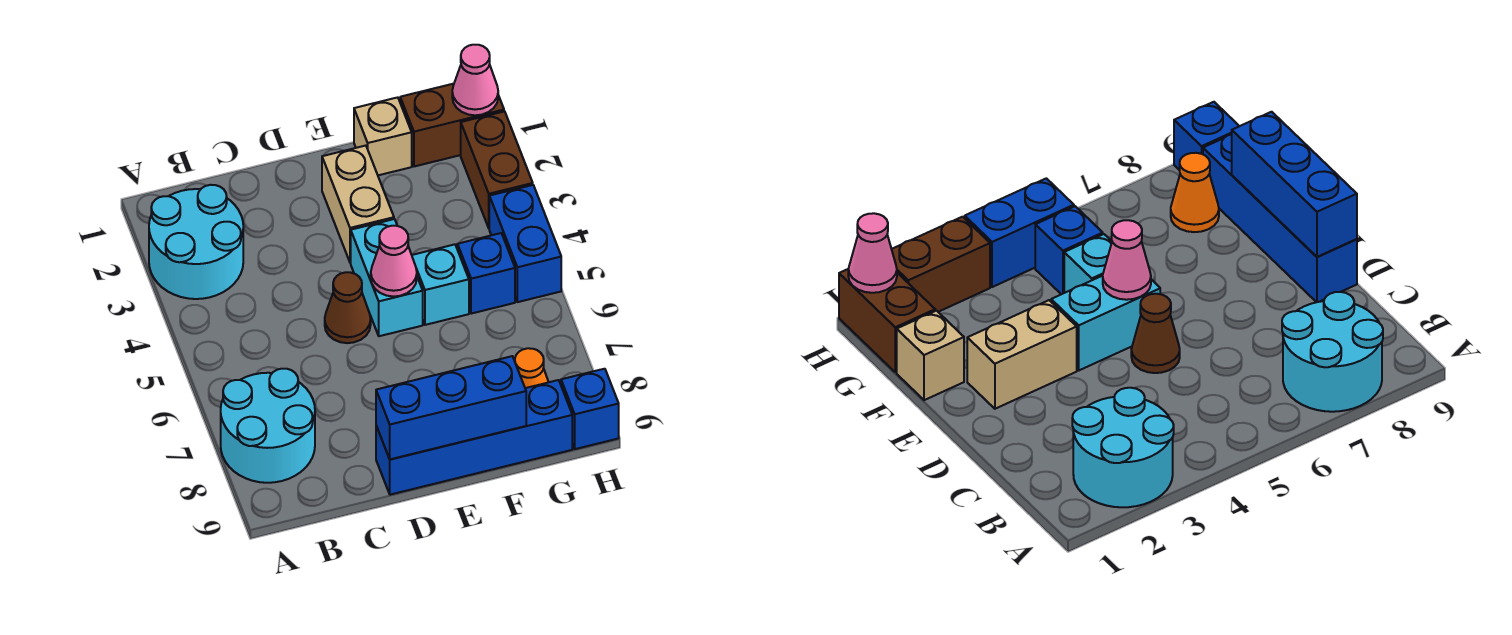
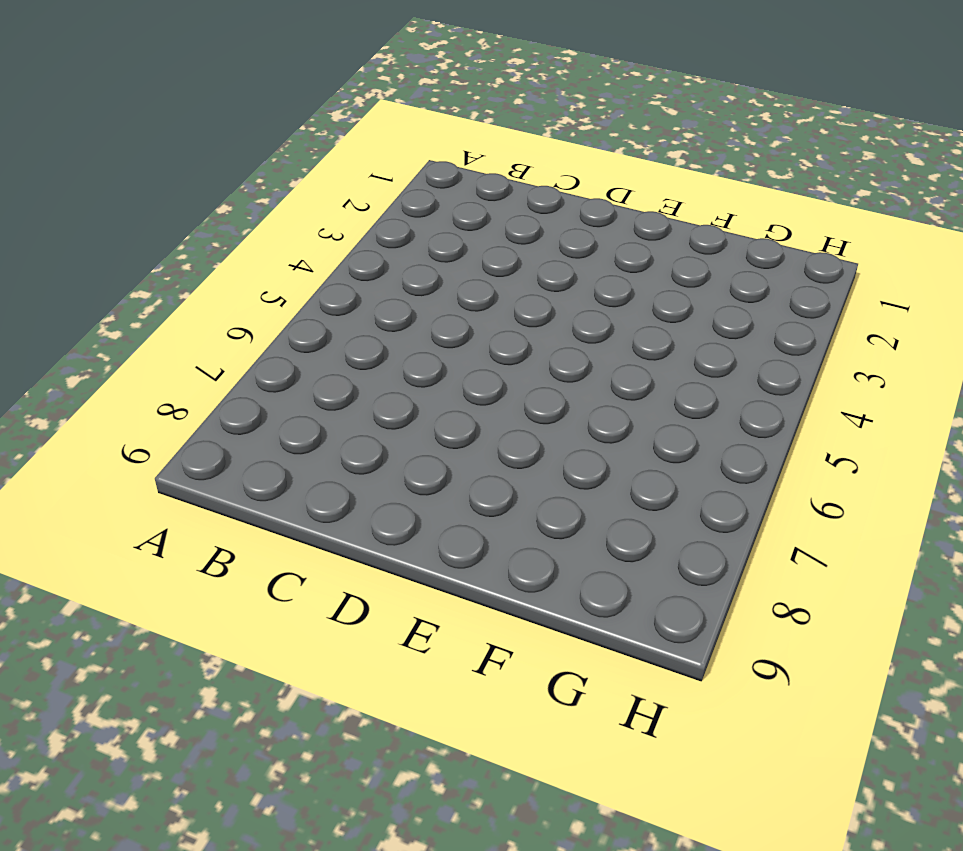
none -> cyan round brick A2:B3 level 1
none -> cyan round brick A7:B8 level 1
none -> brown cone D5 level 1

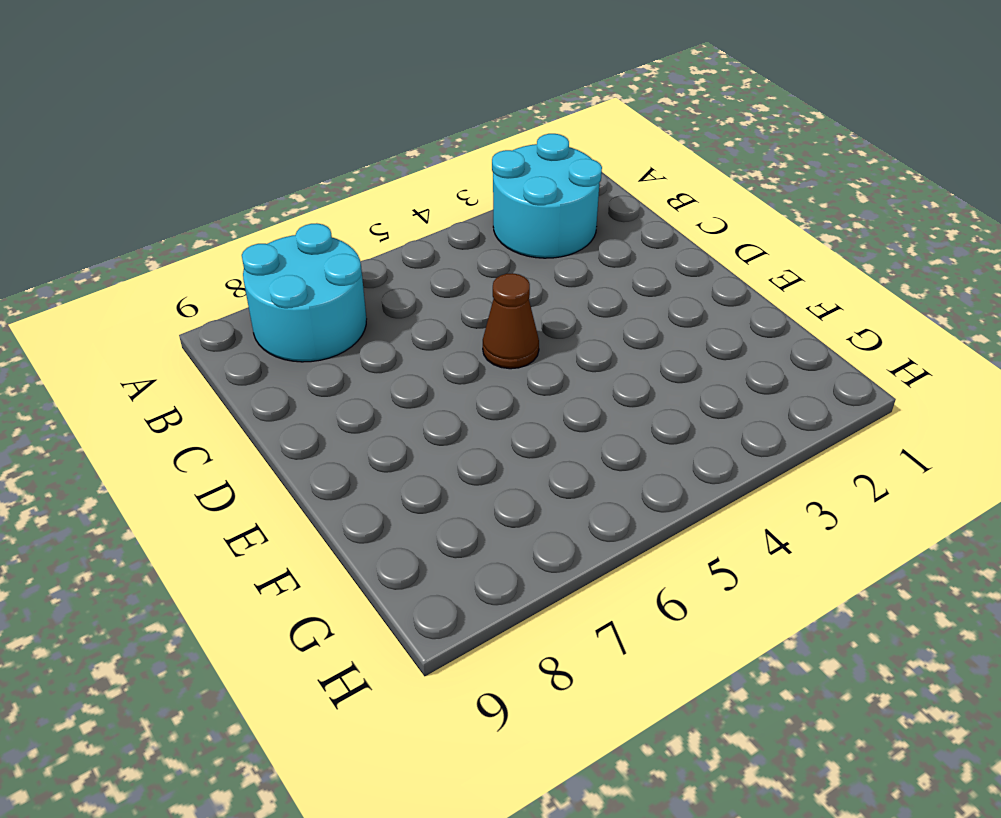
none -> blue brick D9:G9 level 1
none -> tan brick E2:E3 level 1
none -> cyan brick E4:E5 level 1

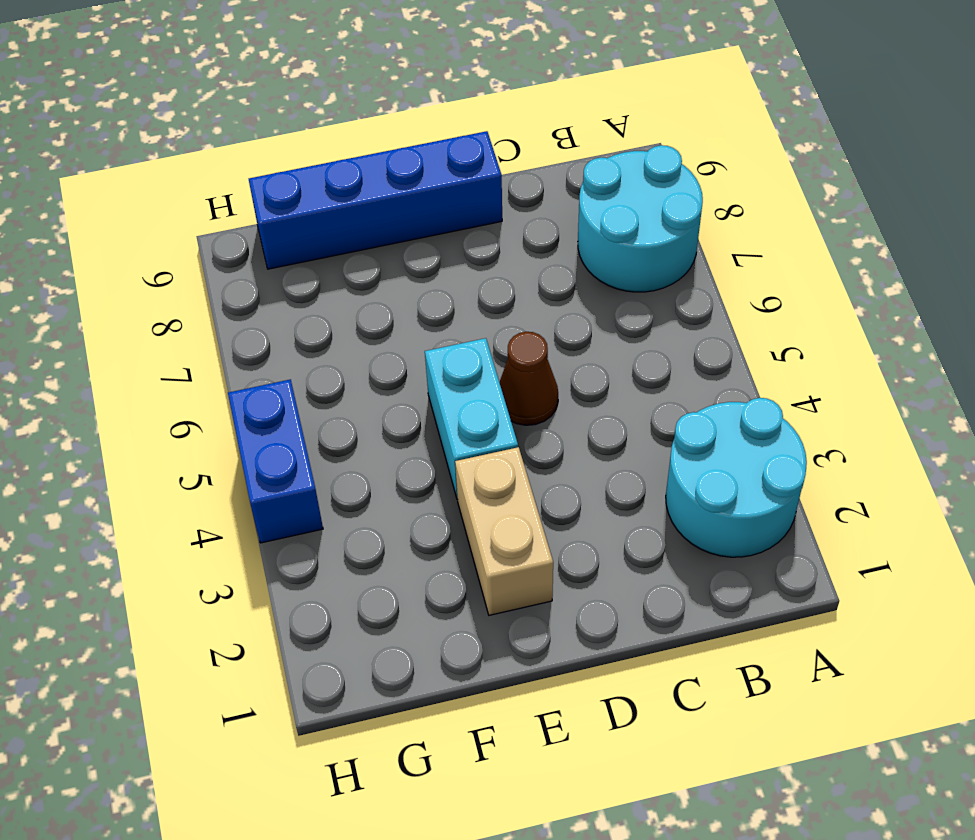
none -> tan brick F1 level 1
none -> cyan brick F5 level 1
none -> brown brick G1:H1 level 1

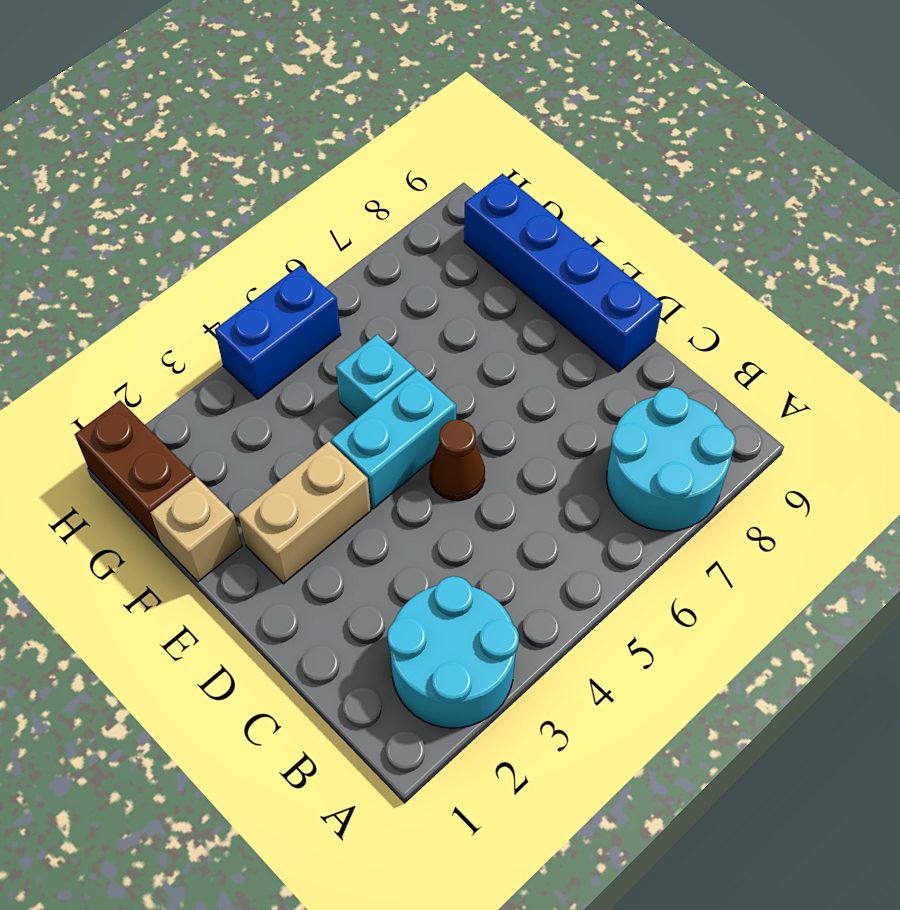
none -> blue brick G5 level 1
none -> orange cone G8 level 1
none -> brown brick H2:H3 level 1

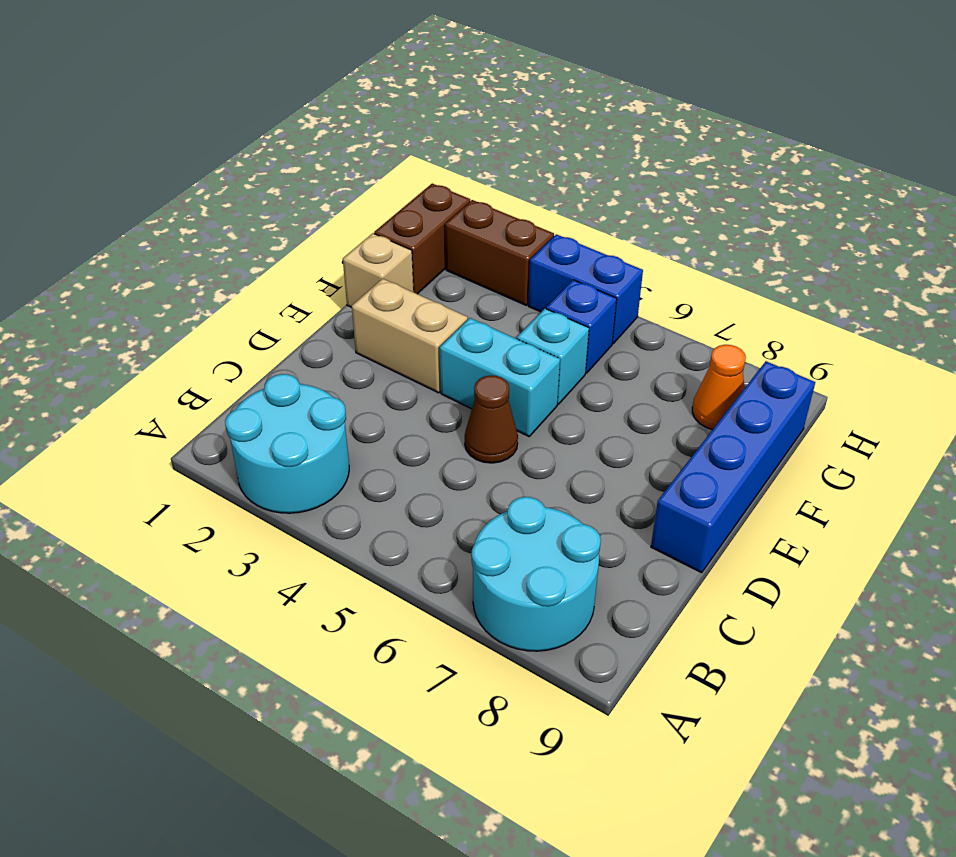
none -> blue brick H9 level 1
none -> blue brick D9:F9 level 2
none -> pink cone E5 level 2

